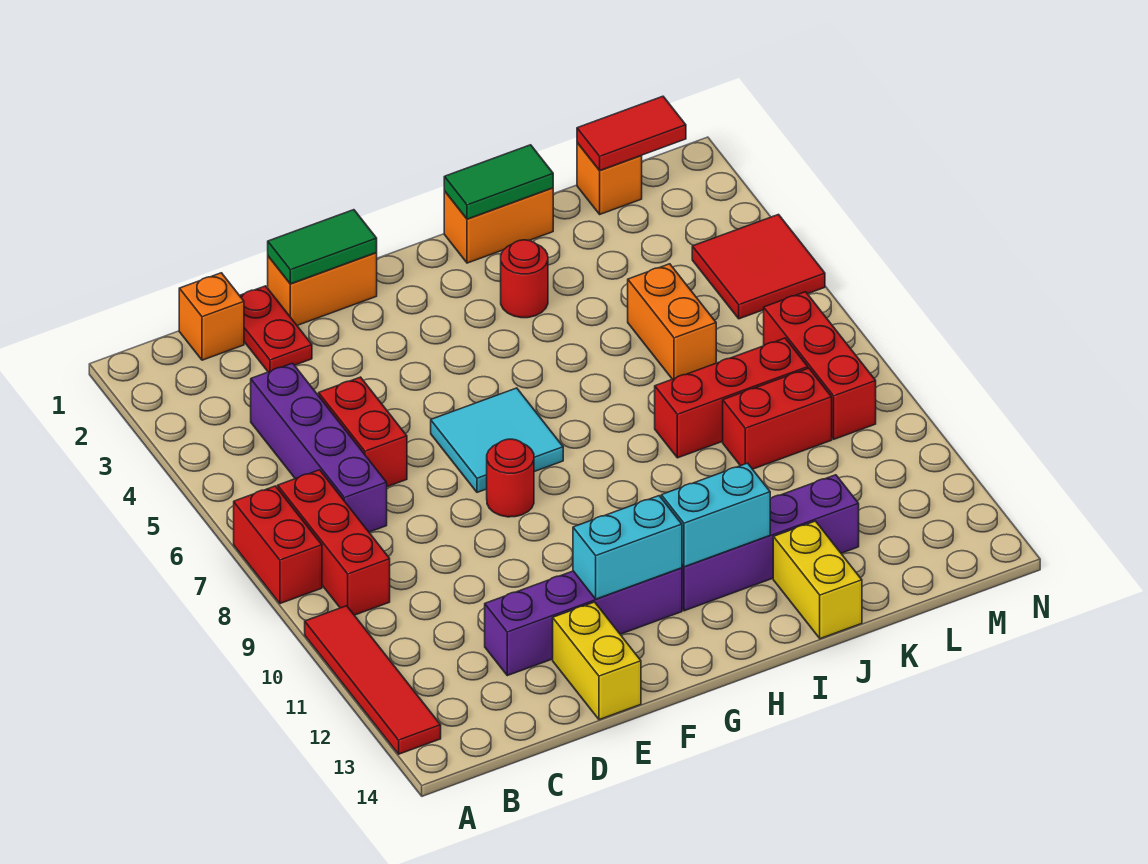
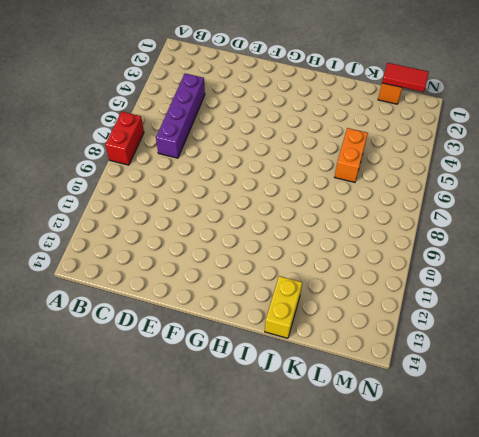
none -> red tile A10:A13 level 1
none -> red brick B7:B9 level 1
none -> orange brick C1 level 1

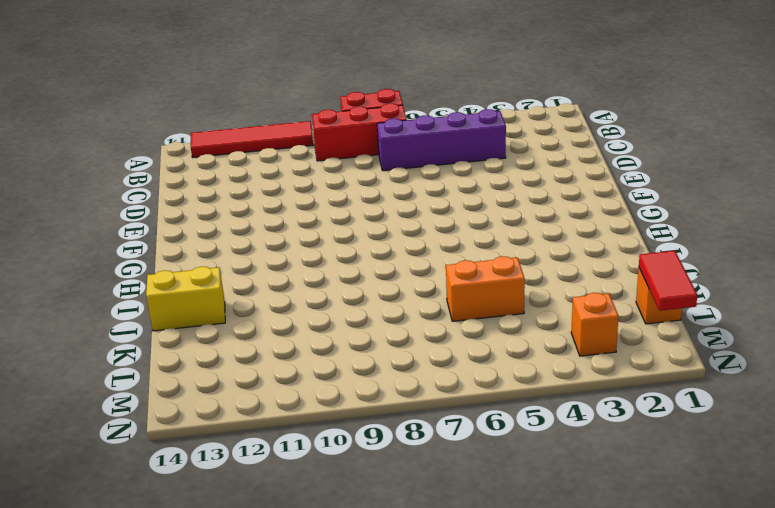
orange brick M3 level 1 -> orange brick C1 level 1
none -> red plate D1:D2 level 1
none -> red brick D5:D6 level 1
none -> purple brick D12:G12 level 1

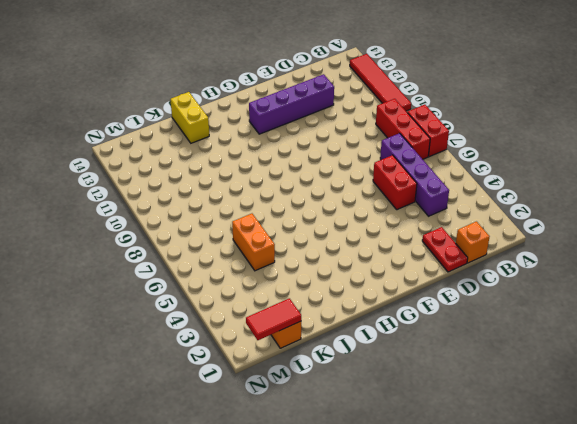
none -> orange brick E1:F1 level 1
none -> yellow brick E13:E14 level 1
none -> cyan tile F6:G7 level 1

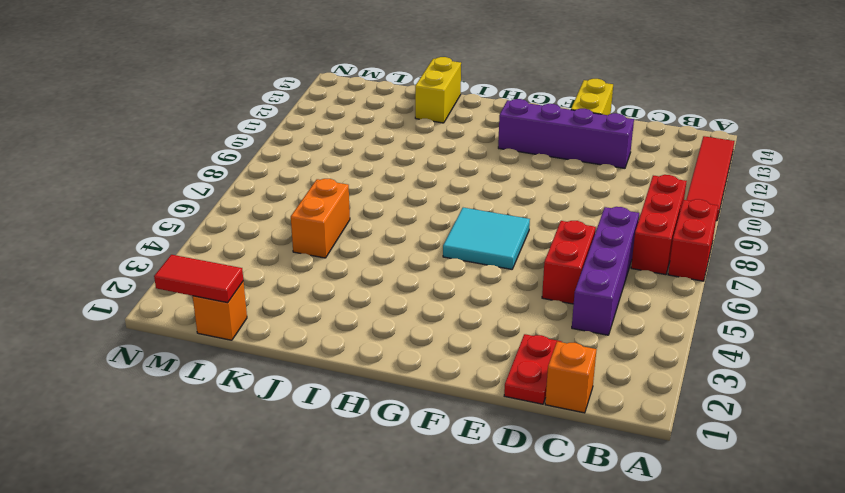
none -> orange brick E1:F1 level 1
none -> red round brick F8 level 1
none -> purple brick H12:K12 level 1

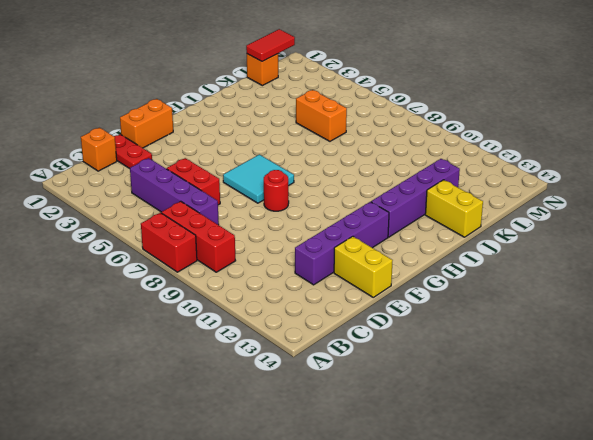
none -> red tile A10:A13 level 1
none -> orange brick I1:J1 level 1
none -> red round brick I3 level 1

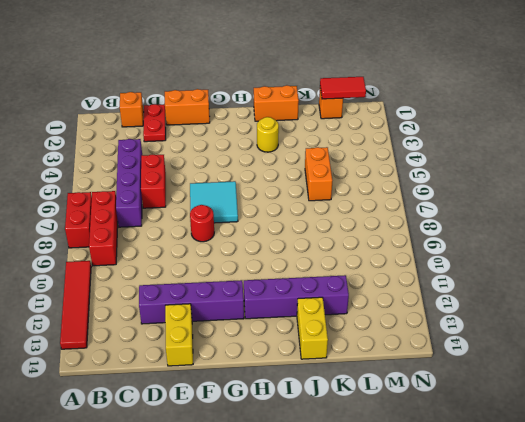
yellow round brick I3 level 1 -> red round brick I3 level 1
none -> red brick J8:L8 level 1
none -> red brick K9:L9 level 1
none -> red tile M4:N5 level 1

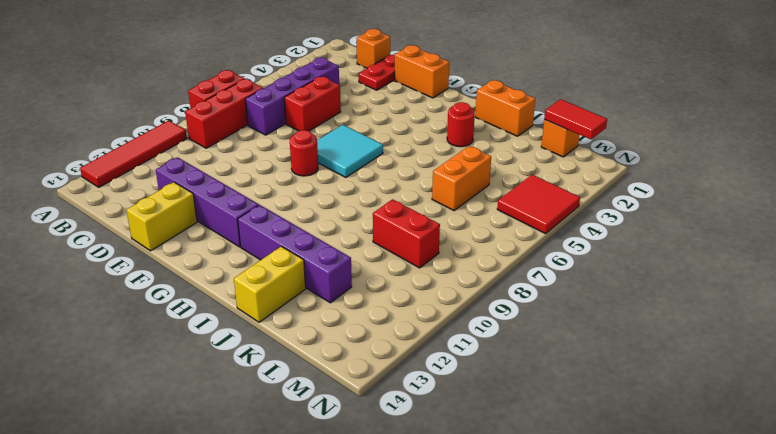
none -> red brick J8:L8 level 1
none -> red brick M7:M9 level 1
none -> green tile E1:F1 level 2

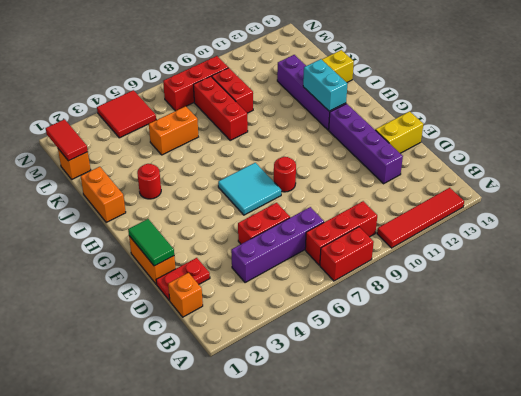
none -> cyan brick F12:G12 level 2
none -> green tile I1:J1 level 2

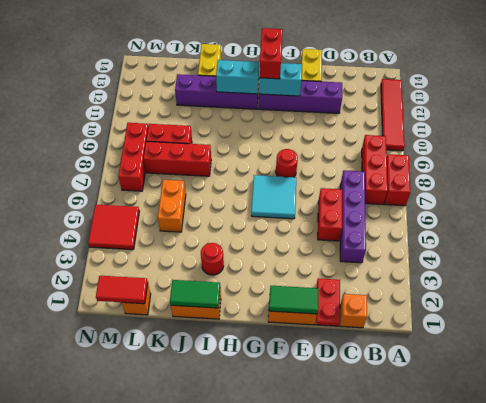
red brick G12:G13 level 3 -> none

